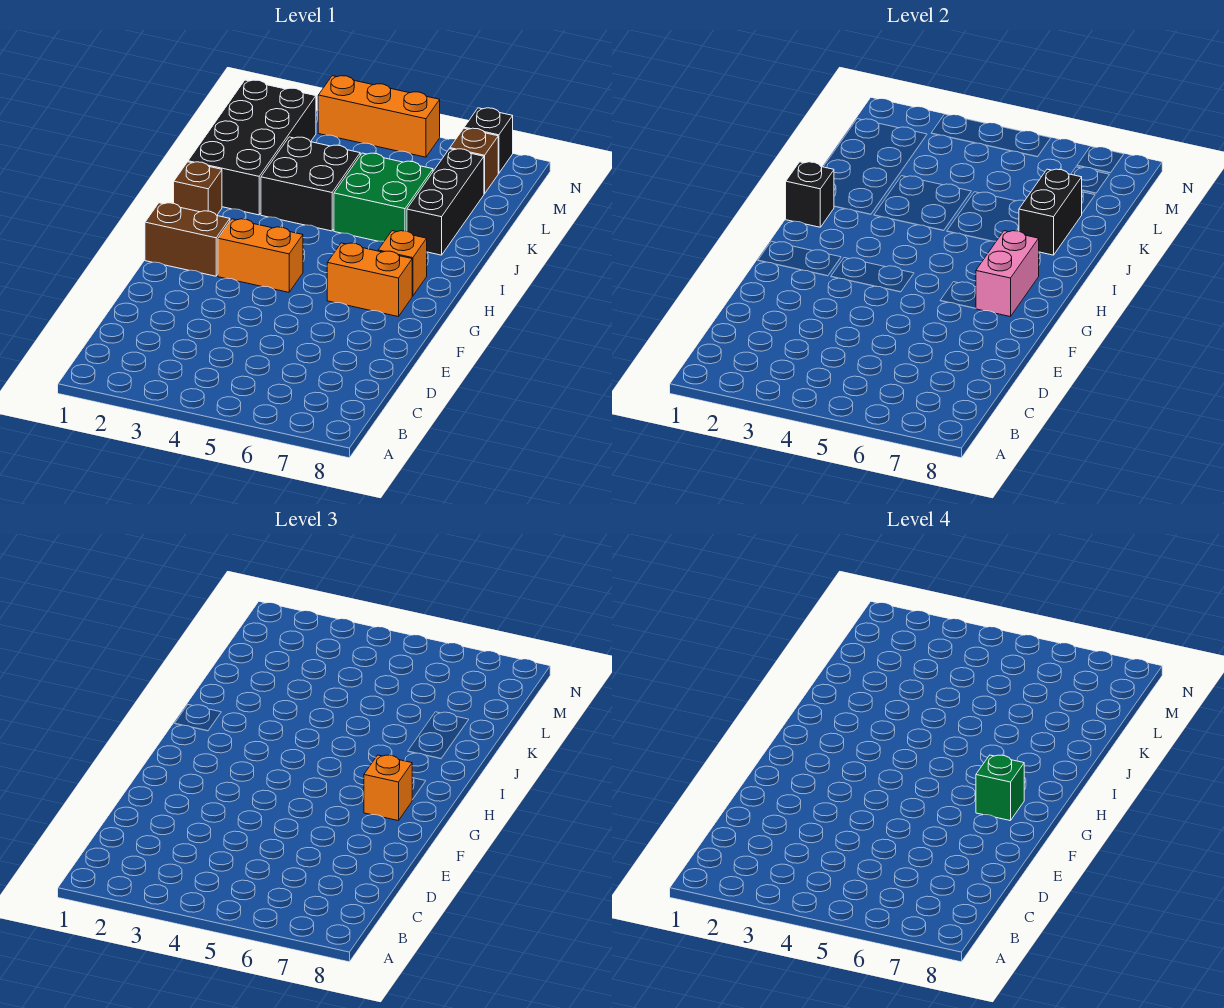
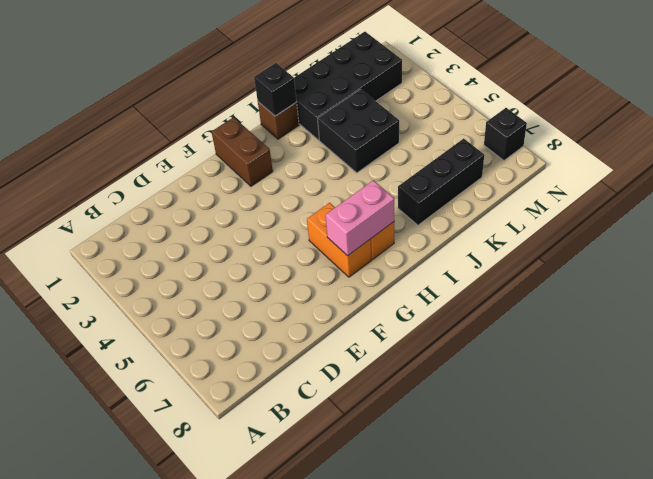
none -> orange brick G3:G4 level 1
none -> green brick J5:K6 level 1
none -> brown brick M7 level 1

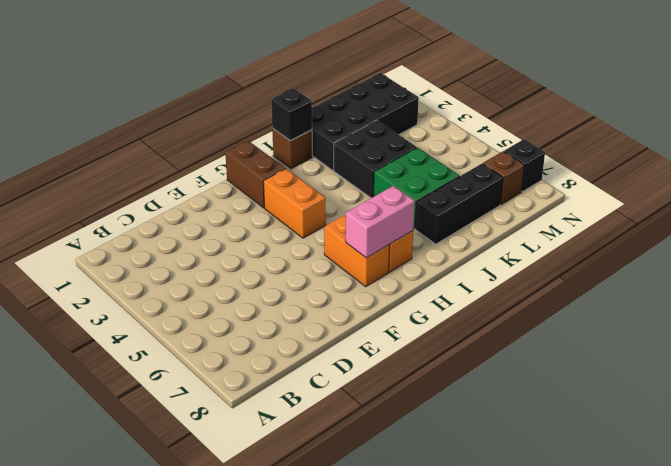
none -> orange brick N3:N5 level 1
none -> black brick J7:K7 level 2
none -> orange brick G7 level 3

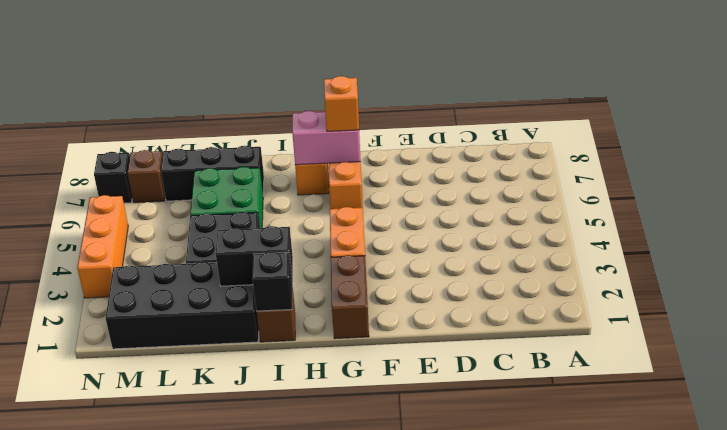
black brick I2:J2 level 2 -> black brick J7:K7 level 2
none -> green brick G7 level 4

